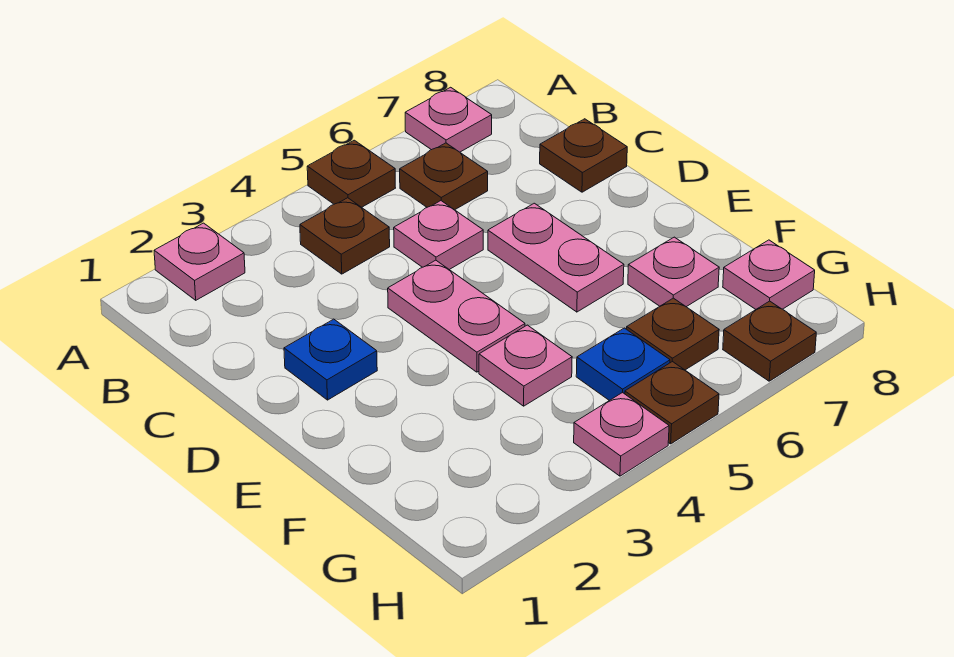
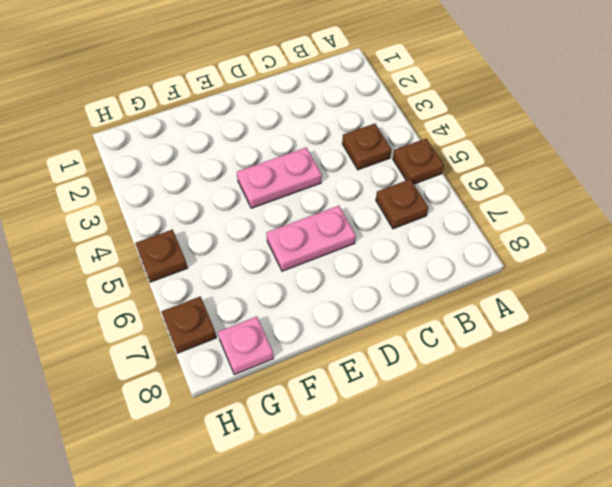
none -> pink plate A2 level 1
none -> pink plate A7 level 1
none -> pink plate C5 level 1

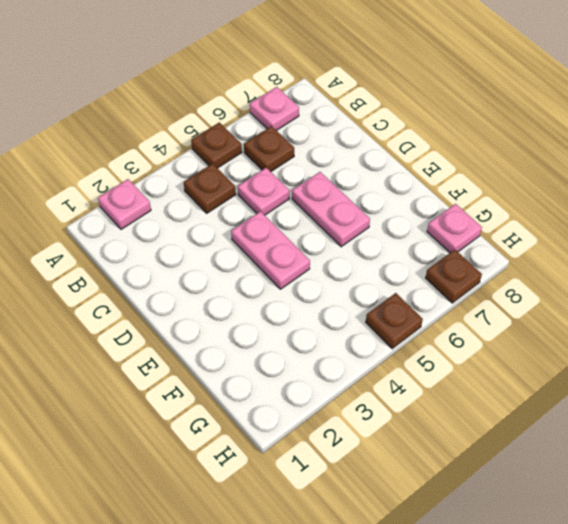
none -> brown plate C8 level 1
none -> blue plate D2 level 1
none -> pink plate F4 level 1

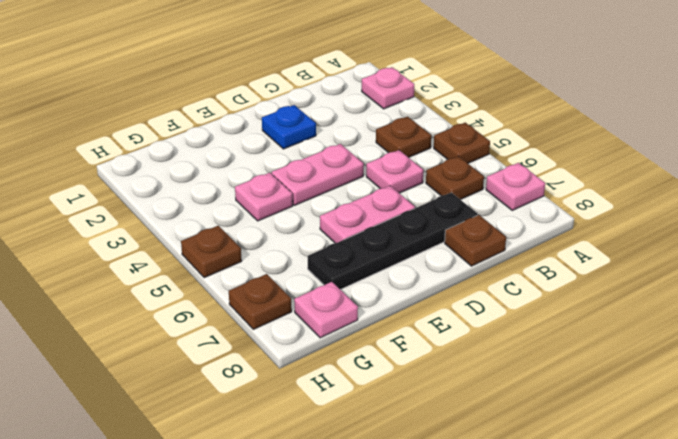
black plate C7:F7 level 1 -> pink plate F7 level 1
none -> blue plate G5 level 1
none -> brown plate G6 level 1
none -> pink plate H4 level 1

